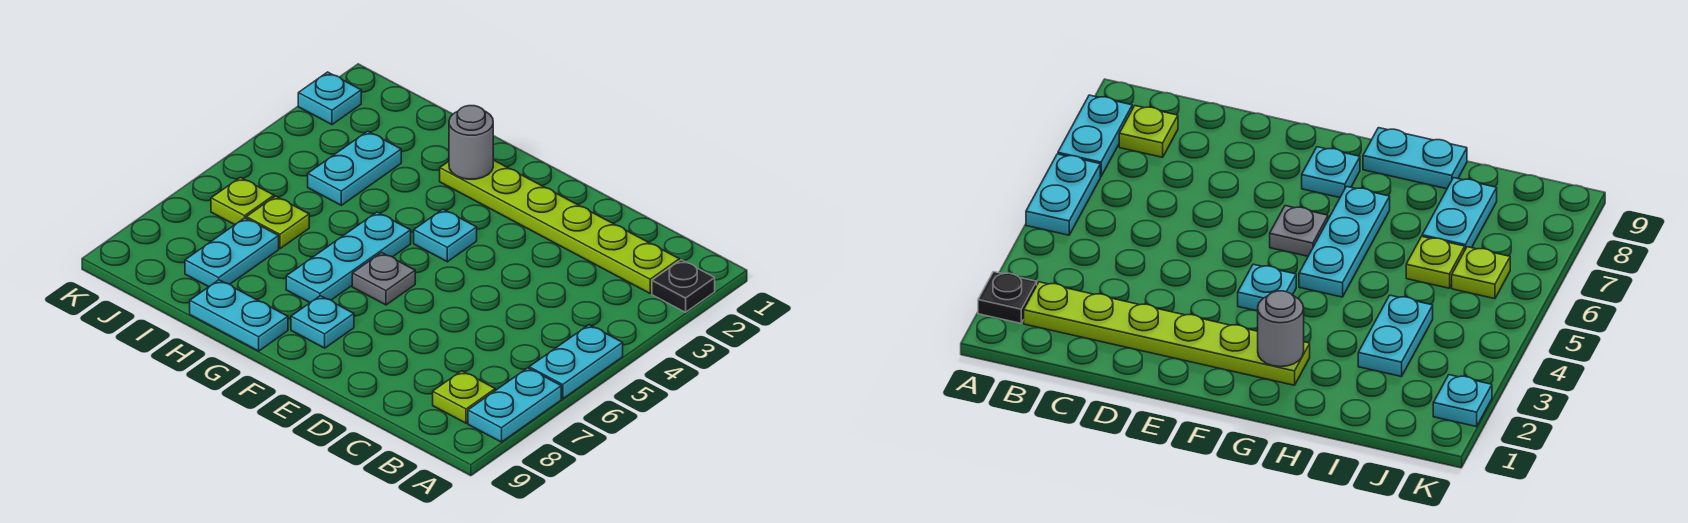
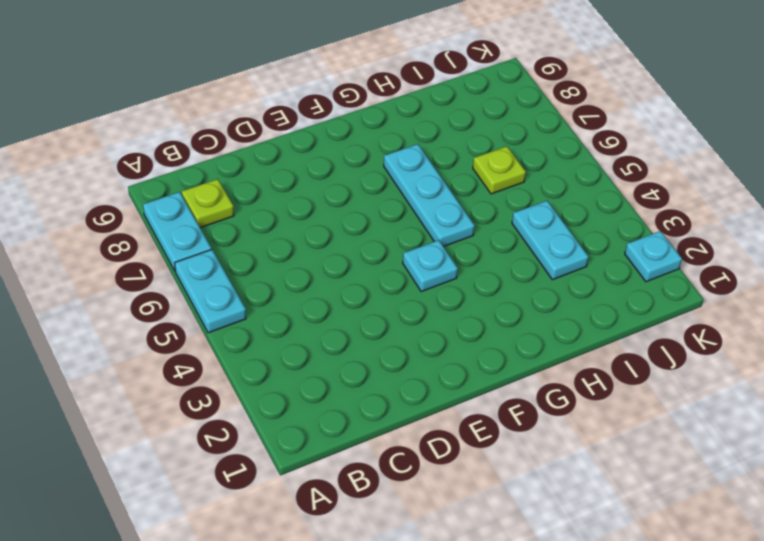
none -> black plate A2 level 1
none -> lime plate B2:G2 level 1
none -> grey plate F6 level 1

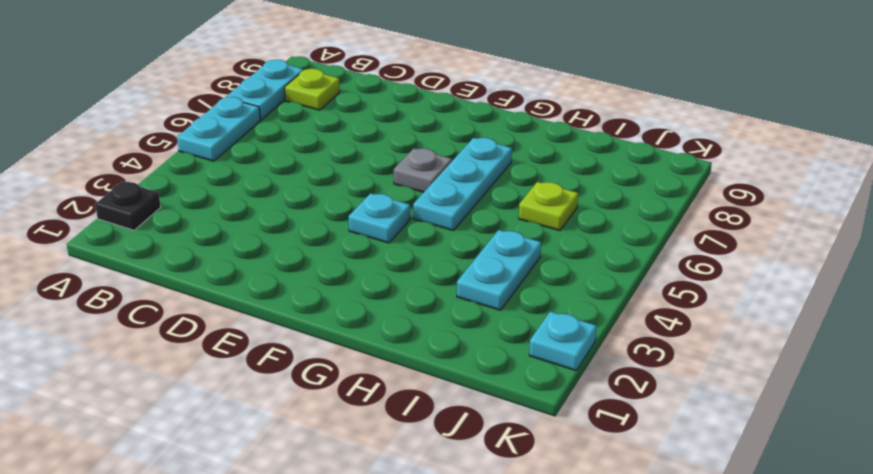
none -> lime plate B2:G2 level 1
none -> cyan plate F8 level 1
none -> cyan plate G9:H9 level 1

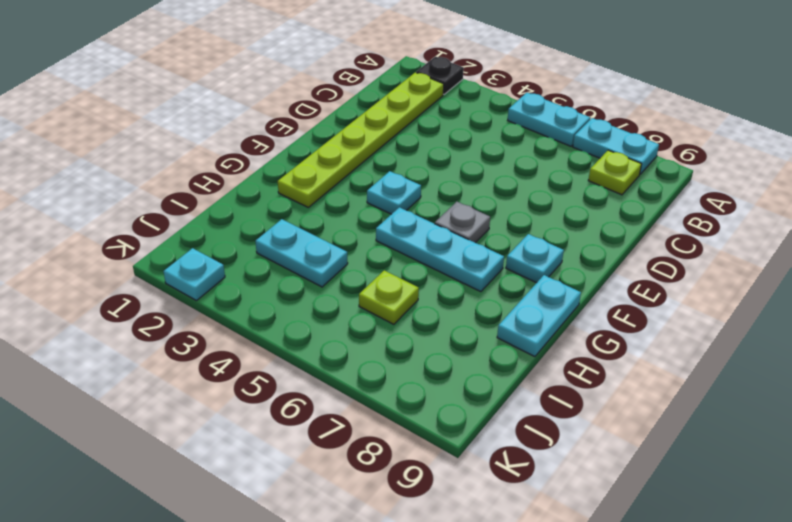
none -> cyan plate I7:I8 level 1
none -> lime plate J6 level 1
none -> grey round brick G2 level 2

